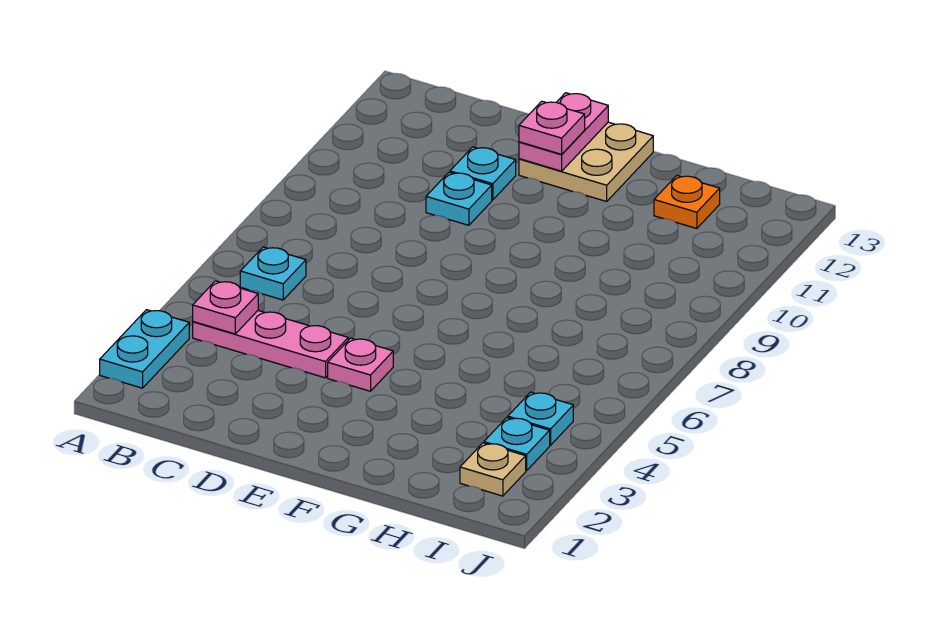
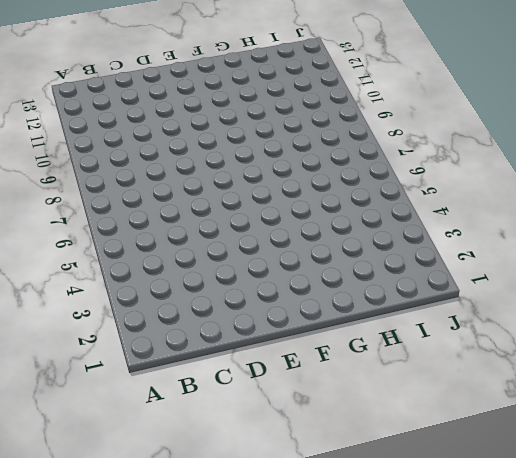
none -> cyan plate A2:A3 level 1
none -> pink plate B4:D4 level 1
none -> cyan plate B6 level 1

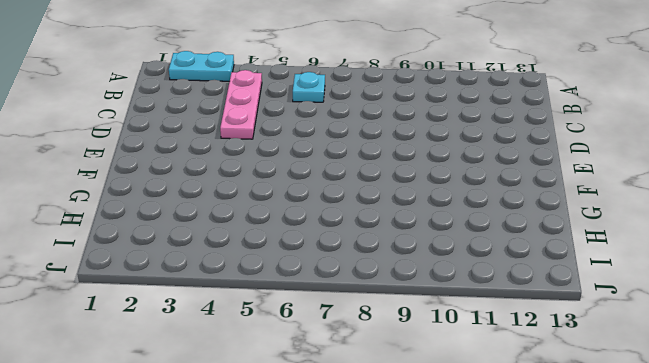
none -> cyan plate D10 level 1
none -> cyan plate D11 level 1
none -> pink plate E4 level 1

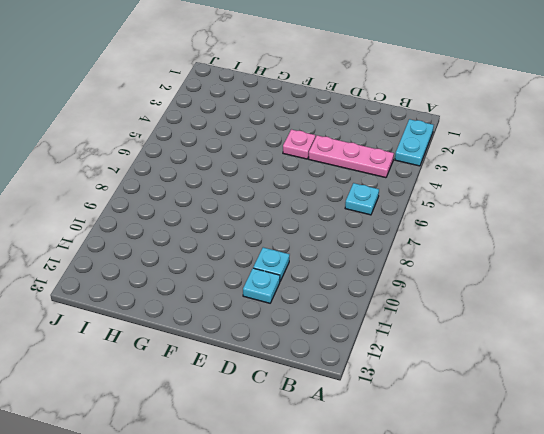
none -> tan plate E12:F13 level 1
none -> orange plate H12 level 1
none -> tan plate I2 level 1

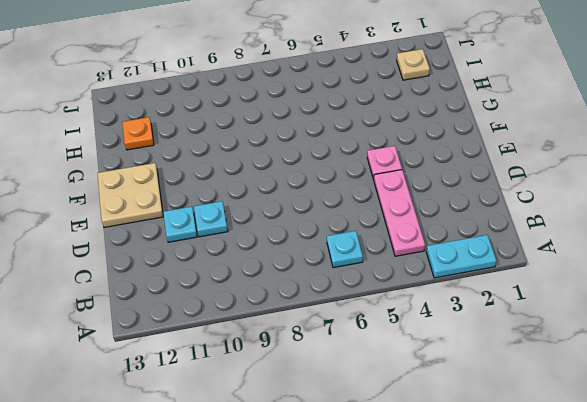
none -> cyan plate I3 level 1
none -> cyan plate I4 level 1
none -> pink plate B4 level 2

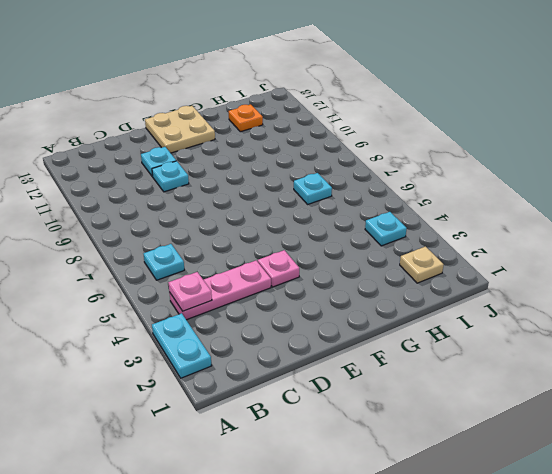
cyan plate H7 level 1 -> cyan plate I3 level 1
none -> pink plate E12:E13 level 2
none -> pink plate E12 level 3

